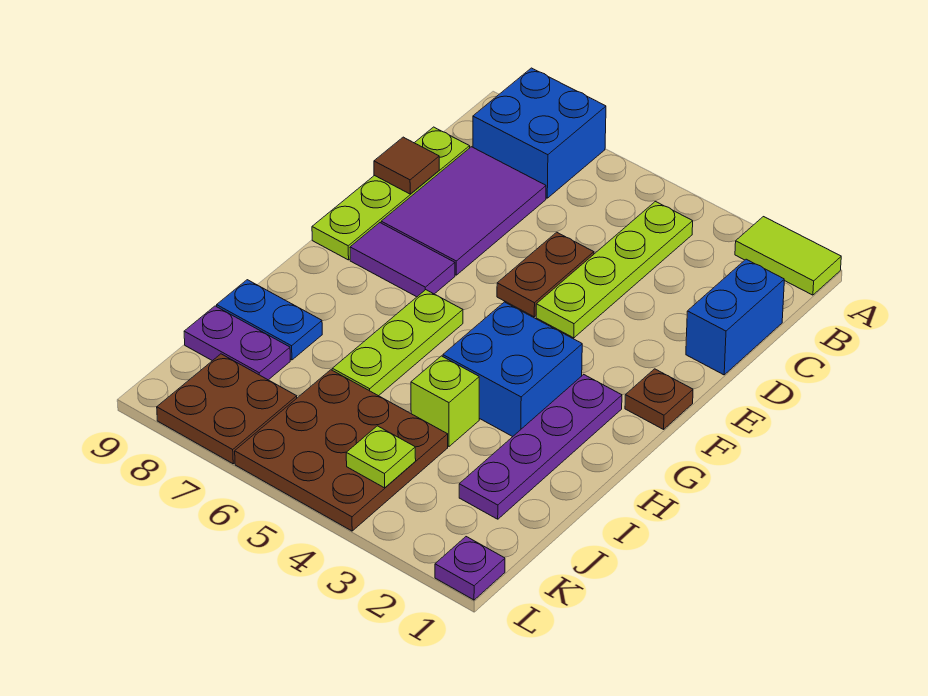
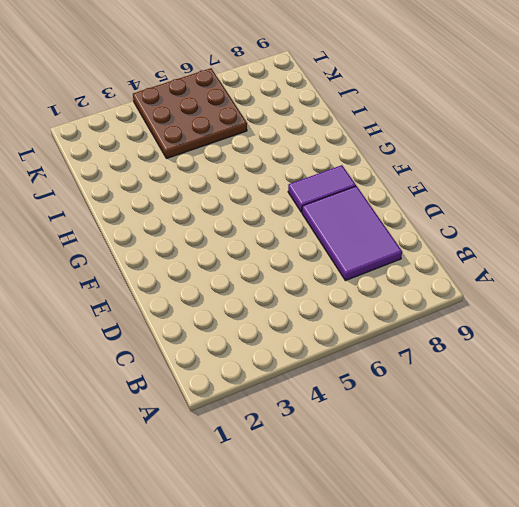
none -> lime tile A1:A2 level 1
none -> blue brick A7:B8 level 1
none -> lime plate B4:E4 level 1

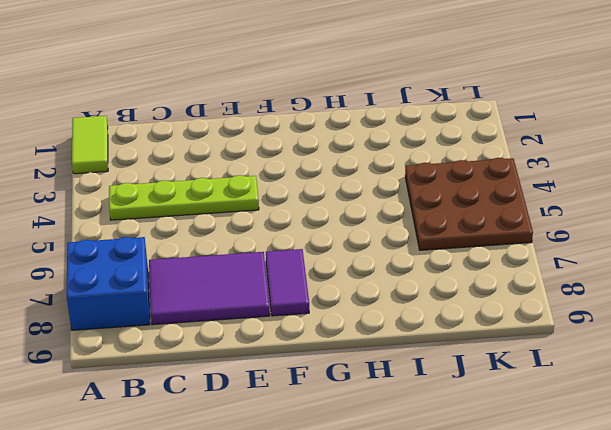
none -> blue brick C1:D1 level 1
none -> lime plate C9:F9 level 1
none -> brown plate D5:E5 level 1

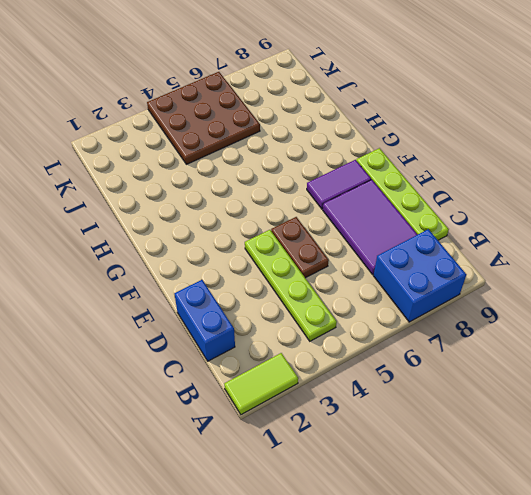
none -> brown plate F1 level 1
none -> purple plate G2:J2 level 1
none -> blue brick G3:H4 level 1

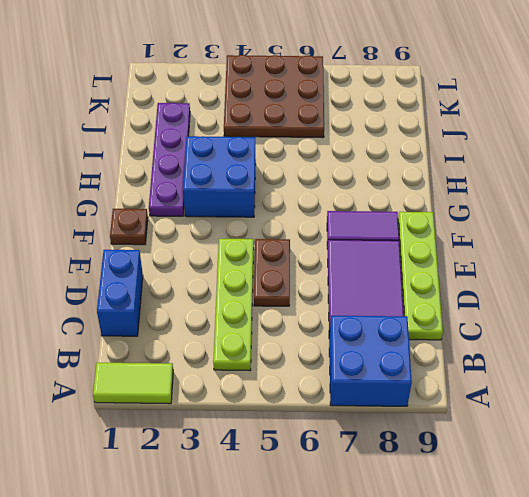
none -> lime plate G6:I6 level 1
none -> lime brick I4 level 1
none -> blue plate I8:I9 level 1

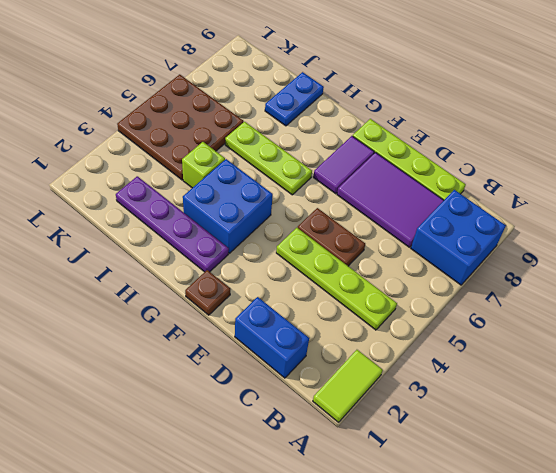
none -> purple plate J8:J9 level 1
none -> brown plate K7:L8 level 1
none -> purple plate L1 level 1

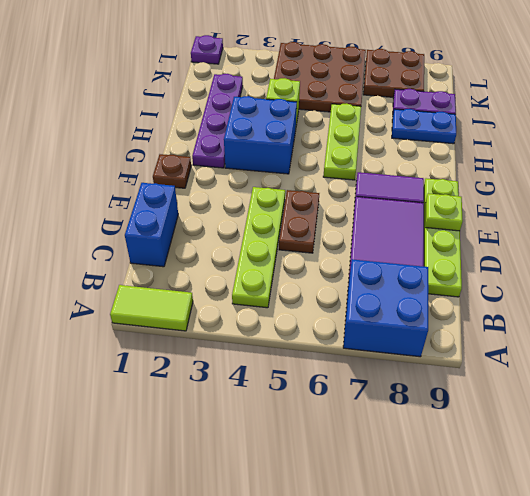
lime plate E9 level 2 -> lime plate K4 level 2
none -> brown tile D9 level 2

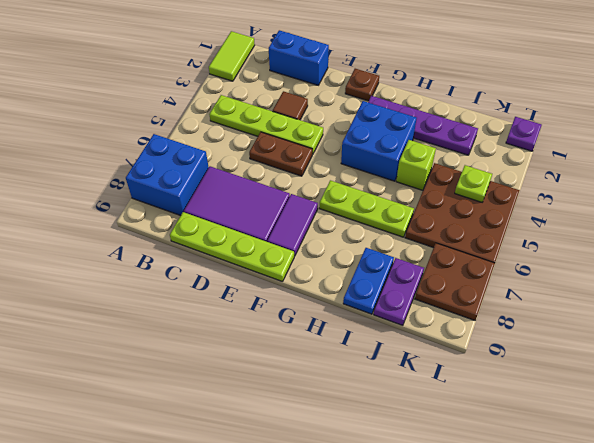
brown tile D3 level 1 -> brown tile D9 level 2

